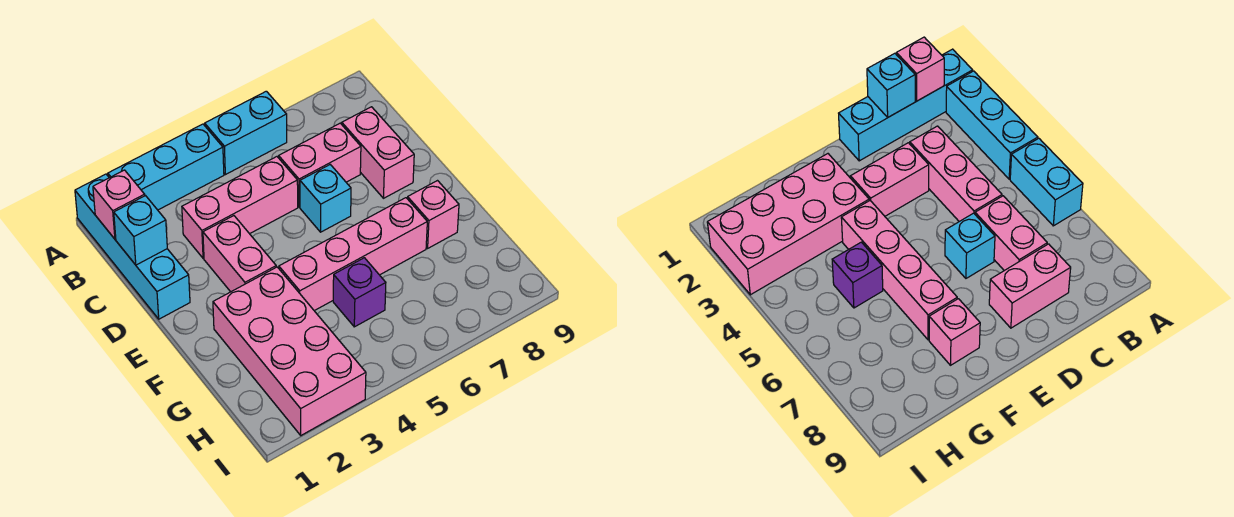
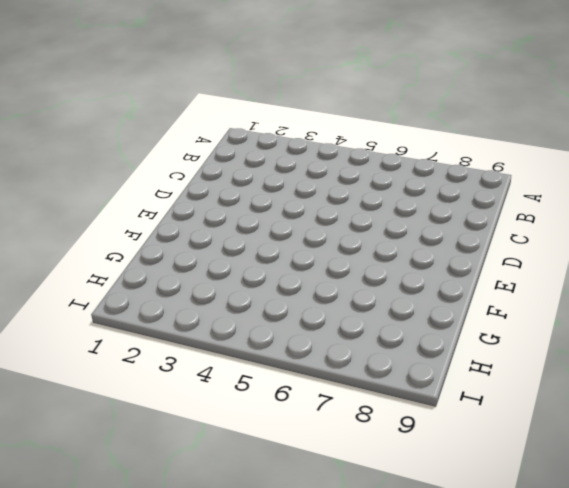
none -> cyan brick A1:D1 level 1
none -> cyan brick A2:A4 level 1
none -> cyan brick A5:A6 level 1

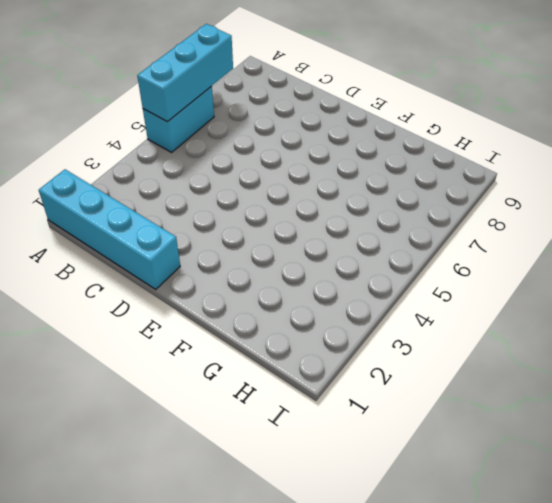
cyan brick A5:A7 level 2 -> cyan brick A2:A4 level 1
none -> pink brick C3:C5 level 1
none -> pink brick C6:C7 level 1
none -> pink brick C8:D8 level 1

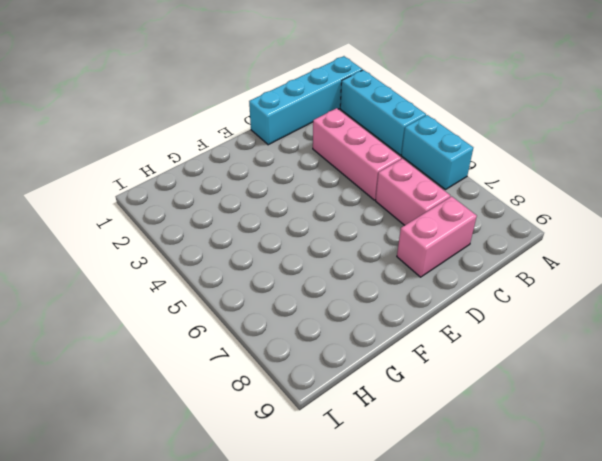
none -> pink brick D3:E3 level 1
none -> cyan brick D6 level 1
none -> pink brick F2:I3 level 1

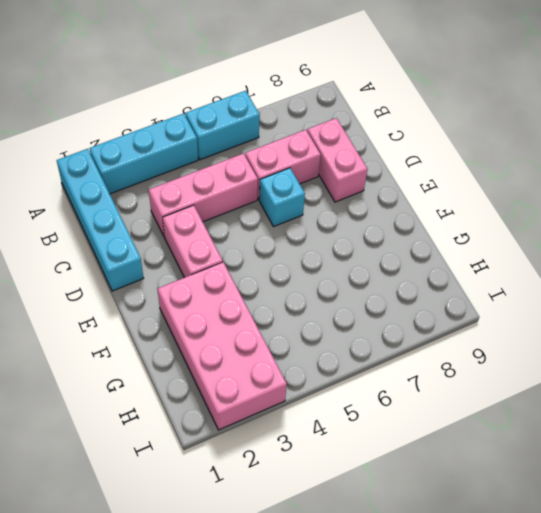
none -> pink brick F4:F7 level 1
none -> pink brick F8 level 1
none -> purple brick G5 level 1

